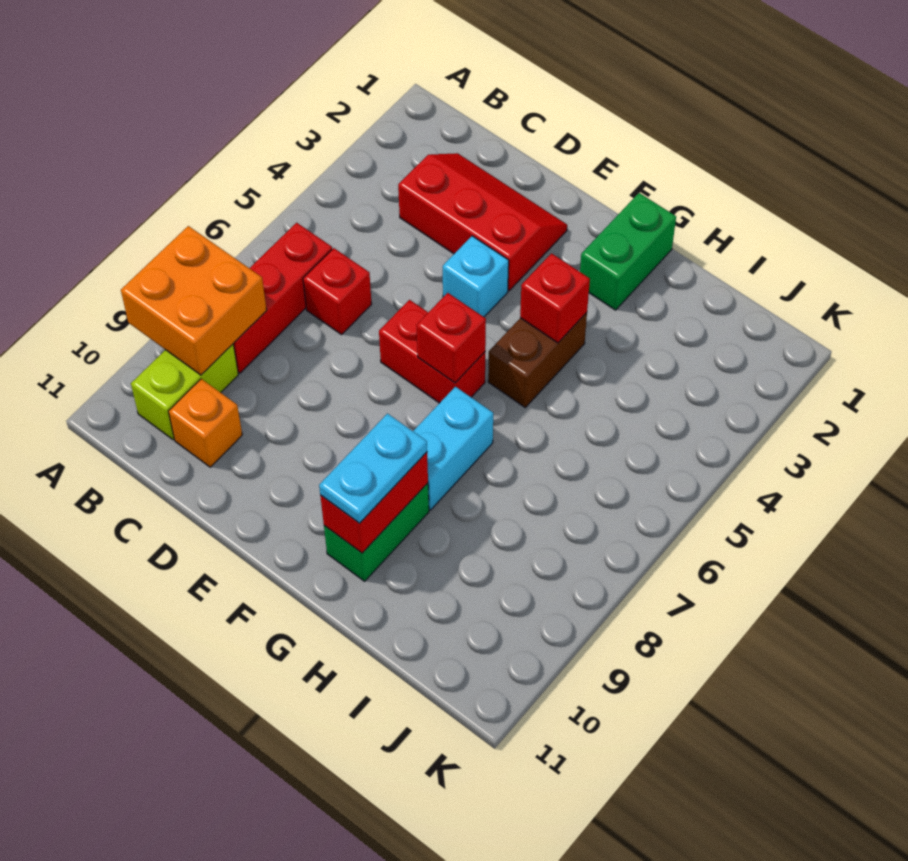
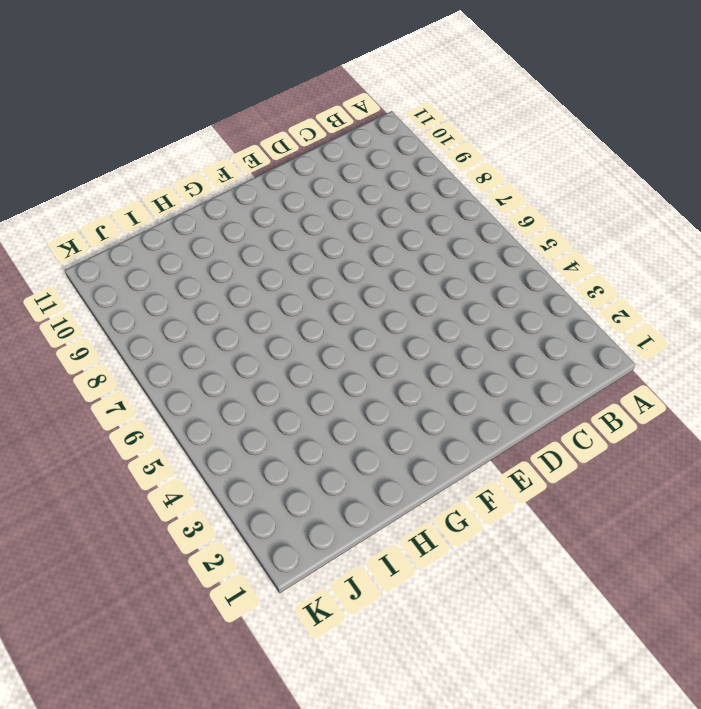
none -> red brick B6:B8 level 1
none -> lime brick B9:B10 level 1
none -> red slope C2:E3 level 1 top 3

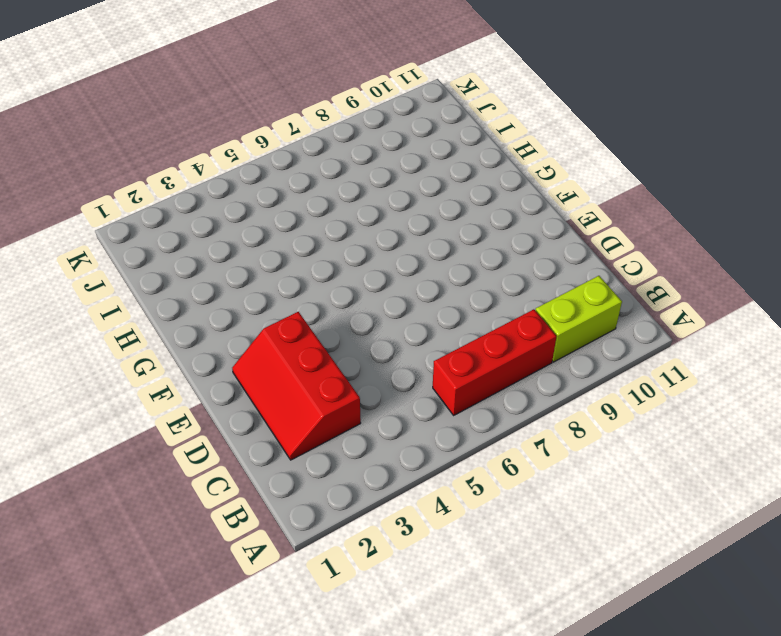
none -> red brick C6 level 1
none -> orange brick C10 level 1
none -> cyan brick E4 level 1

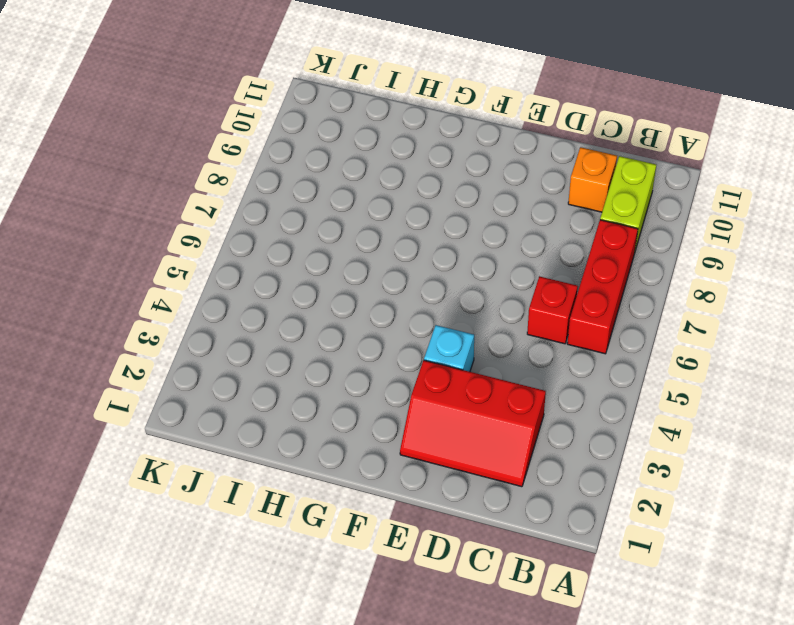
none -> red brick E6:F6 level 1
none -> green brick G1:G2 level 1
none -> brown brick G4:G5 level 1

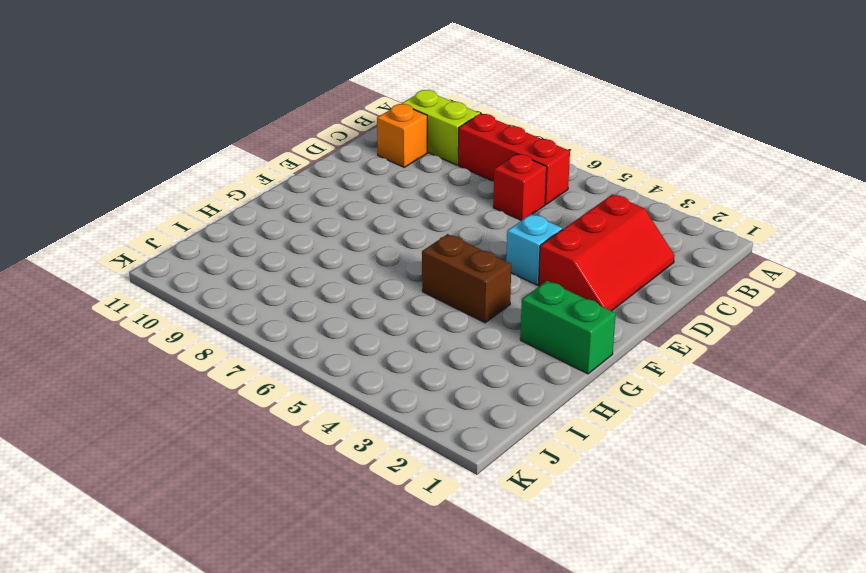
none -> red brick E6:F6 level 1
none -> cyan brick G7:G8 level 1
none -> green brick G9:G10 level 1

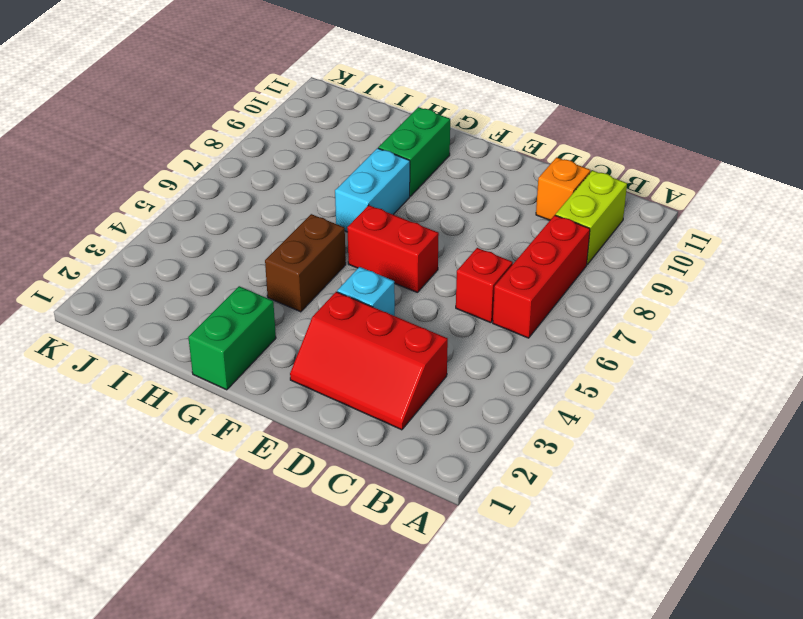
none -> orange brick A8:B9 level 2
none -> red brick F6 level 2
none -> red brick G4 level 2

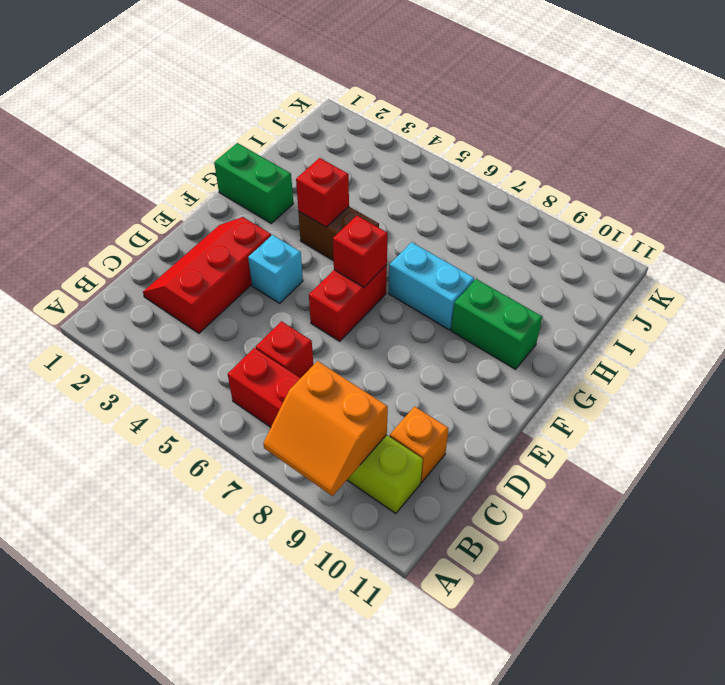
orange slope A8:B9 level 2 top B -> orange brick A8:B9 level 2
none -> red brick G9:G10 level 2
none -> cyan plate G9:G10 level 3

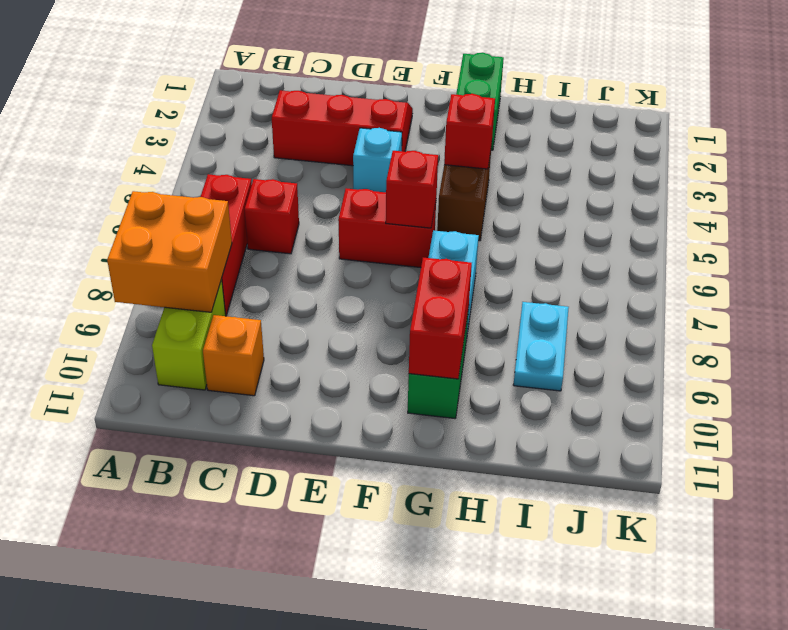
cyan plate I8:I9 level 1 -> cyan plate G9:G10 level 3

